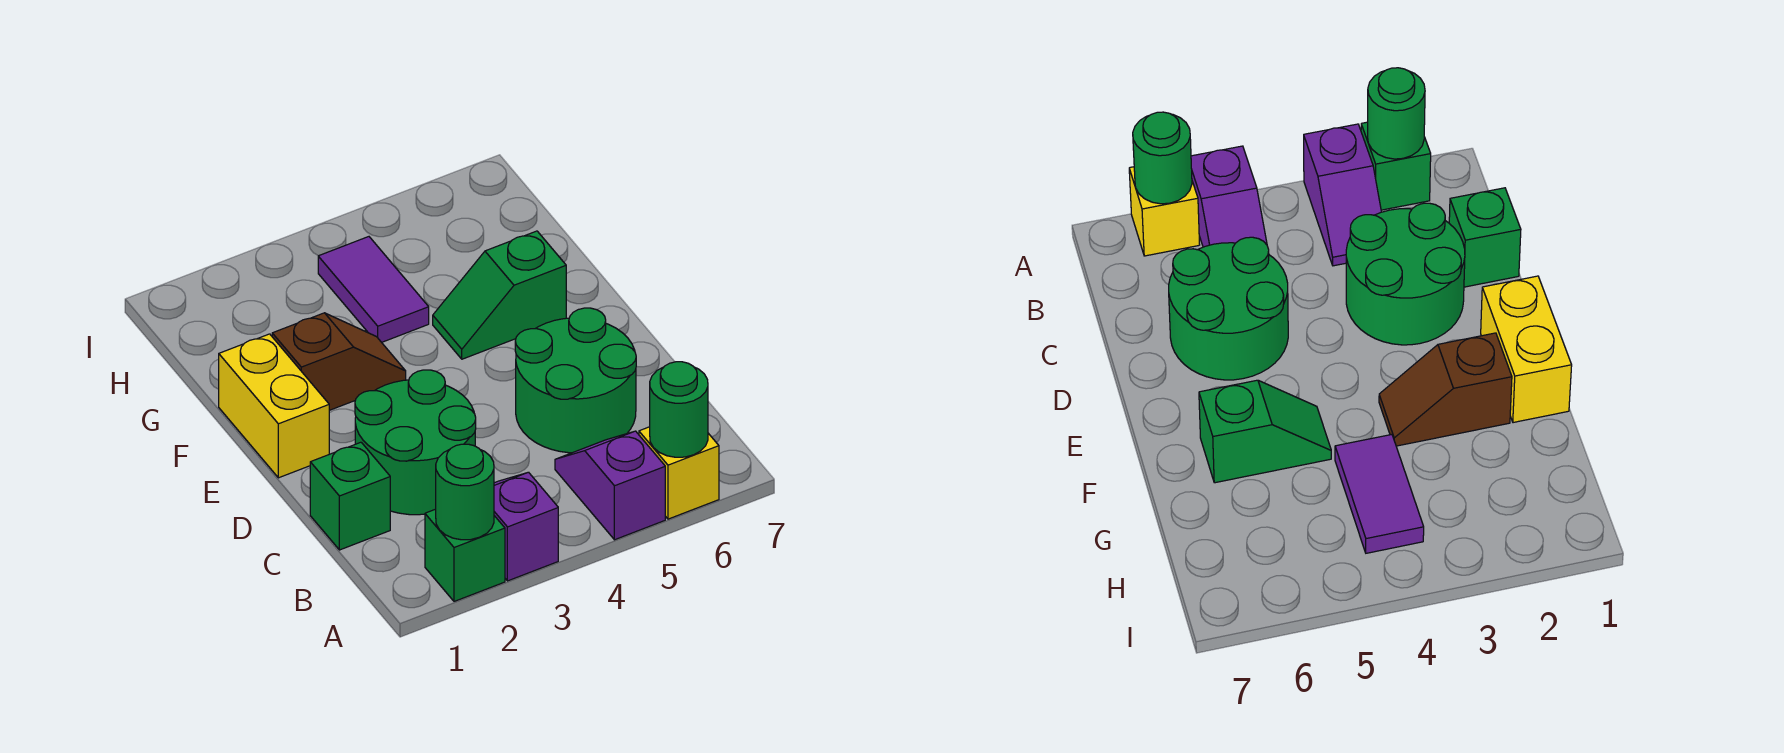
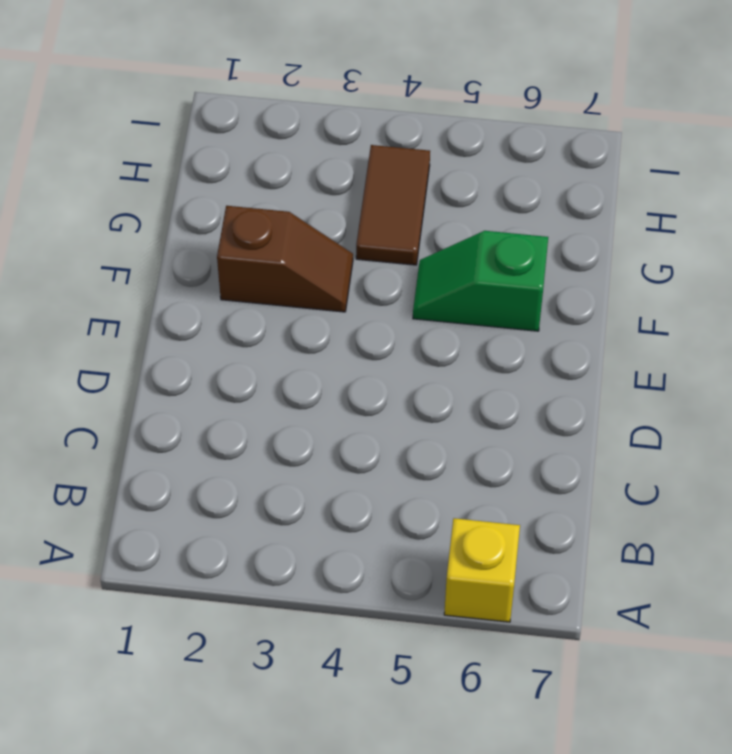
brown tile G4:H4 level 1 -> purple tile G4:H4 level 1
none -> green brick A2 level 1
none -> purple slope A3:B3 level 1 top A
none -> purple slope A5:B5 level 1 top A

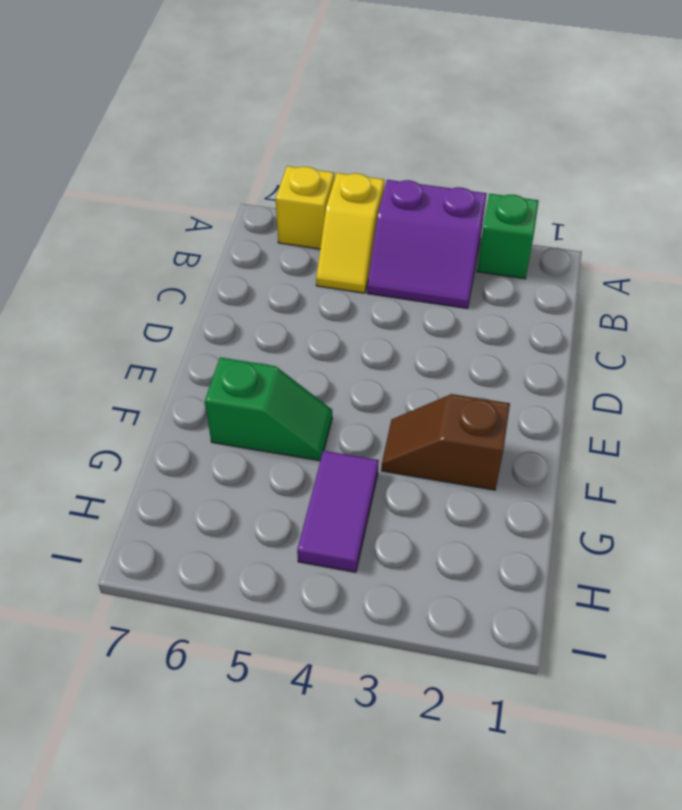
purple slope A3:B4 level 1 top A -> purple slope A3:B3 level 1 top A
yellow slope A5:B5 level 1 top A -> purple slope A5:B5 level 1 top A
none -> green brick C1 level 1
none -> green round brick C2:D3 level 1
none -> green round brick C5:D6 level 1

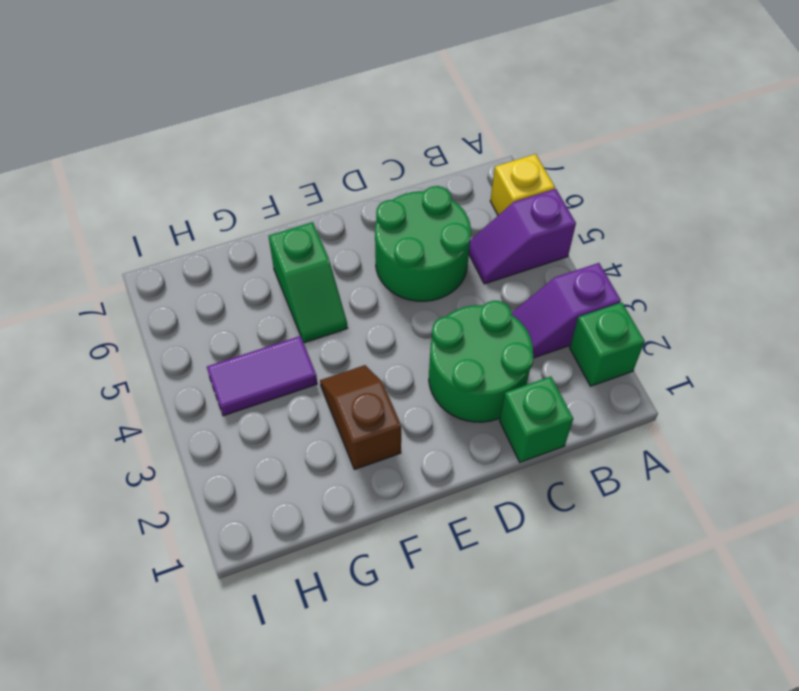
none -> yellow brick E1:F1 level 1
none -> green round brick A2 level 2
none -> green round brick A6 level 2

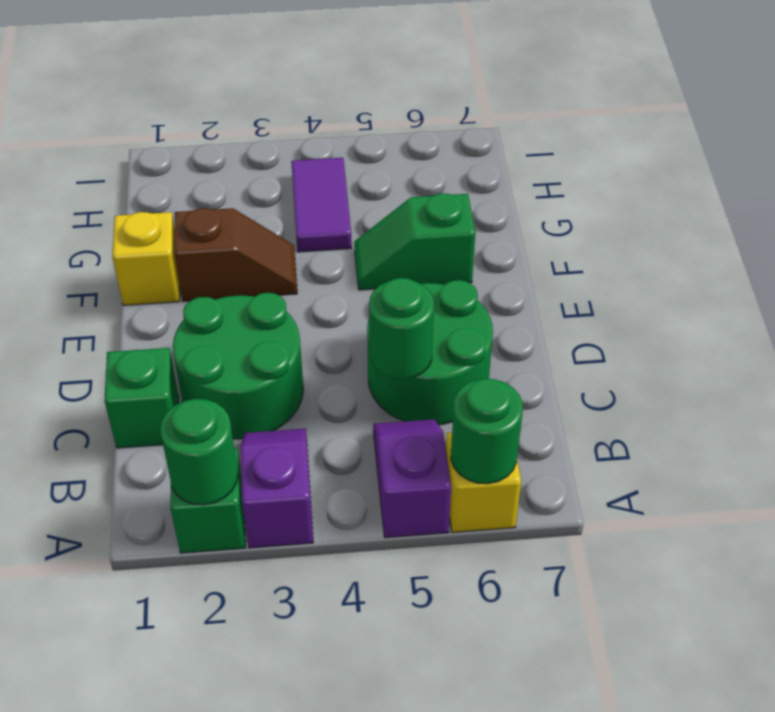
green round brick C5 level 2 -> none
yellow brick F1 level 1 -> yellow brick E1:F1 level 1

